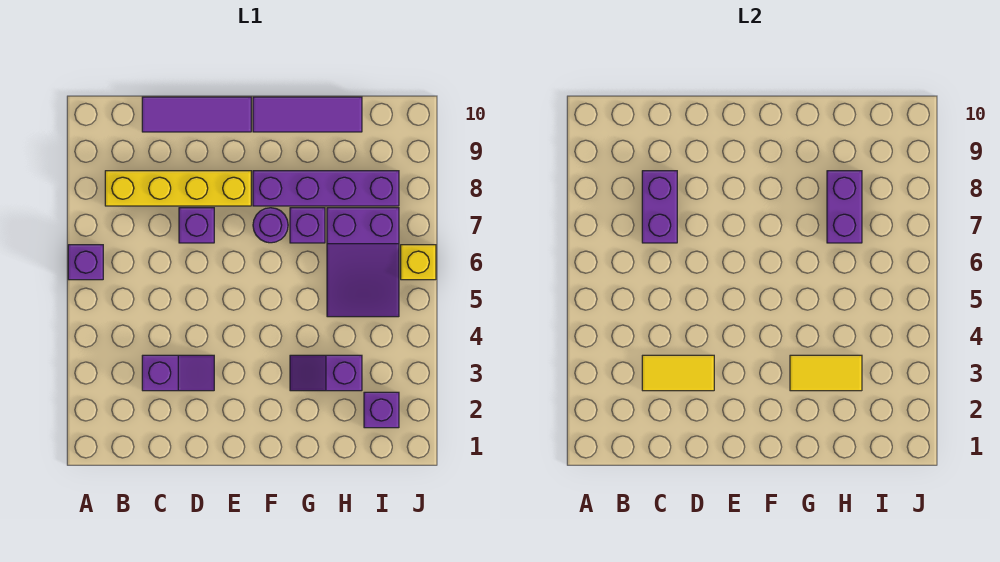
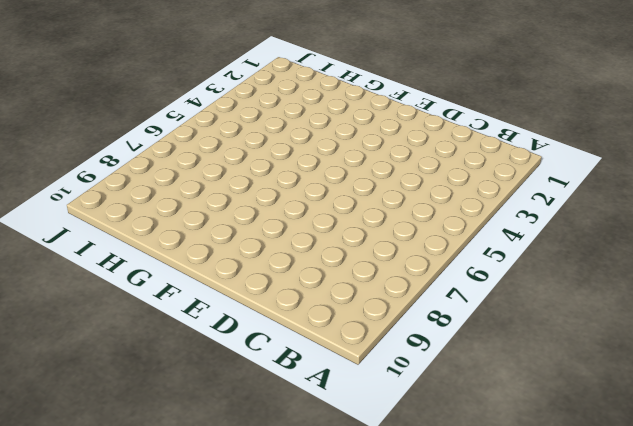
none -> purple brick A6 level 1
none -> yellow brick B8:E8 level 1
none -> purple slope C3:D3 level 1 top C

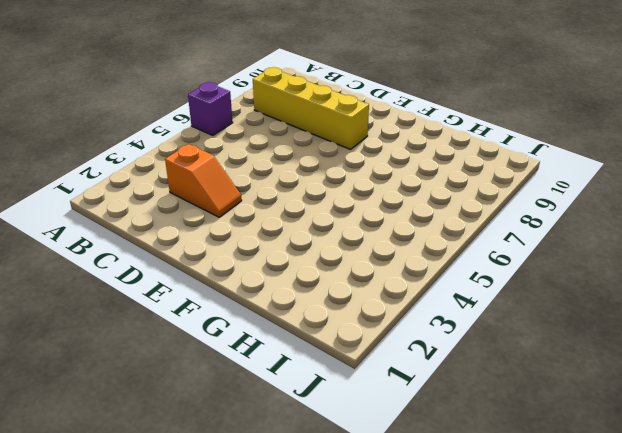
orange slope C3:D3 level 1 top C -> purple slope C3:D3 level 1 top C
none -> purple tile C10:E10 level 1
none -> purple brick D7 level 1
none -> purple round brick F7 level 1

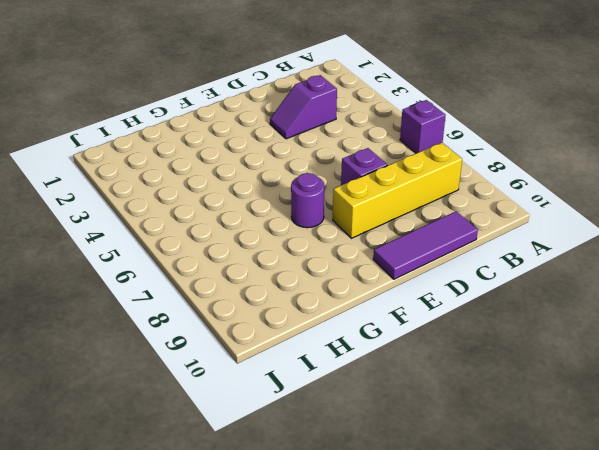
none -> purple brick F8:I8 level 1
none -> purple tile F10:H10 level 1
none -> purple slope G3:H3 level 1 top H

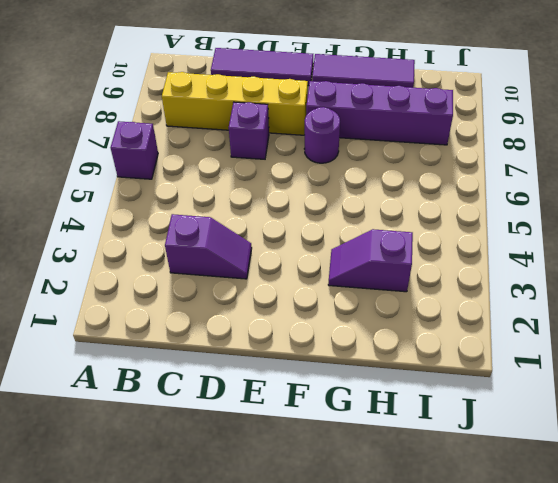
none -> purple brick G7 level 1
none -> purple slope H5:I7 level 1 top 7
none -> purple brick I2 level 1

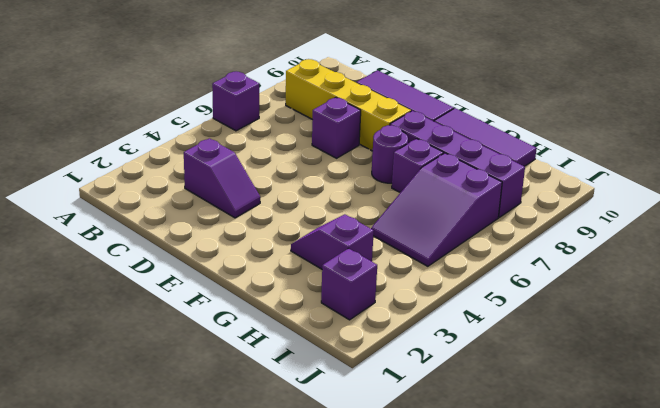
none -> yellow brick J6 level 1
none -> yellow tile C3:D3 level 2
none -> purple brick C7:C8 level 2

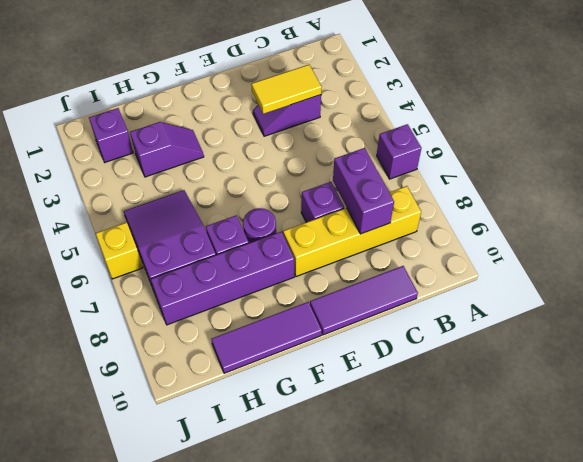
none -> yellow tile G3:H3 level 2
none -> purple brick H7:H8 level 2

